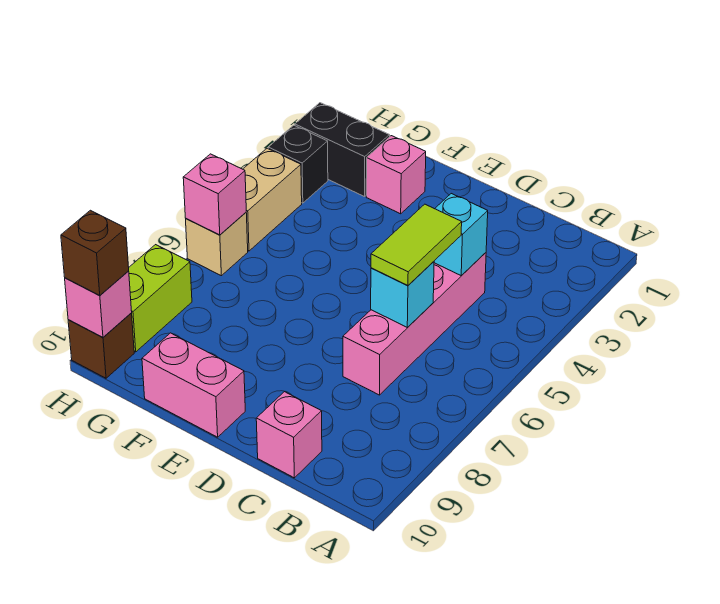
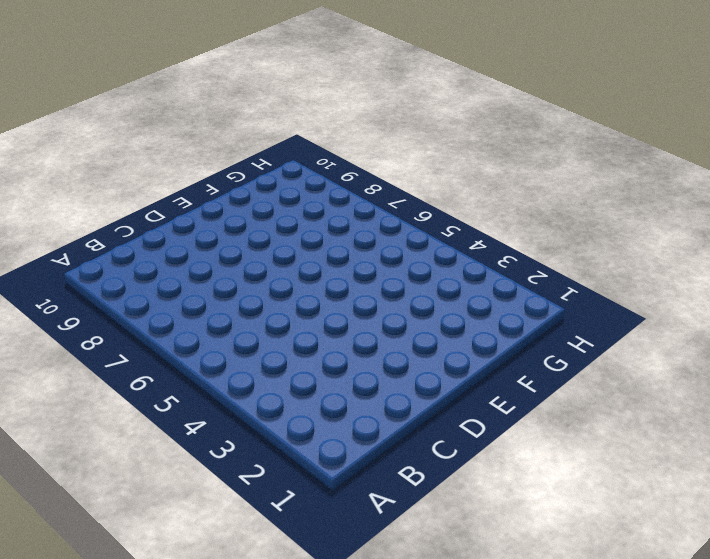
none -> pink brick C4:C7 level 1
none -> pink brick C10 level 1
none -> pink brick E10:F10 level 1

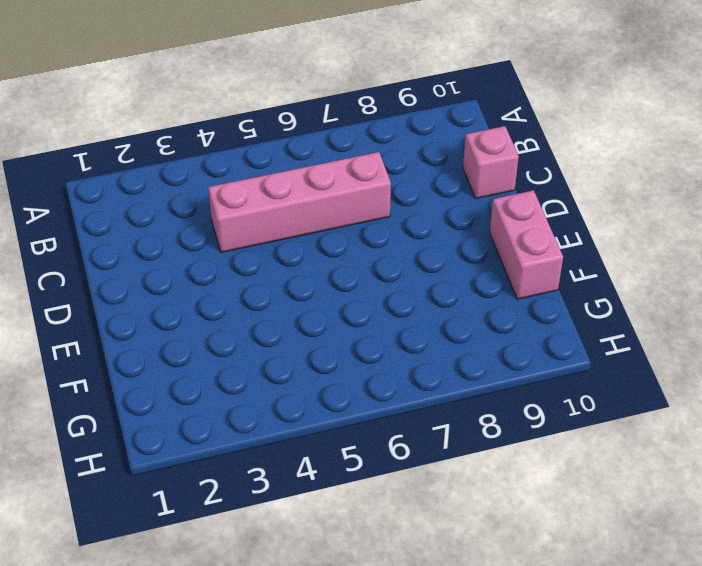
none -> pink brick F2 level 1
none -> black brick G2:H2 level 1
none -> black brick H3 level 1

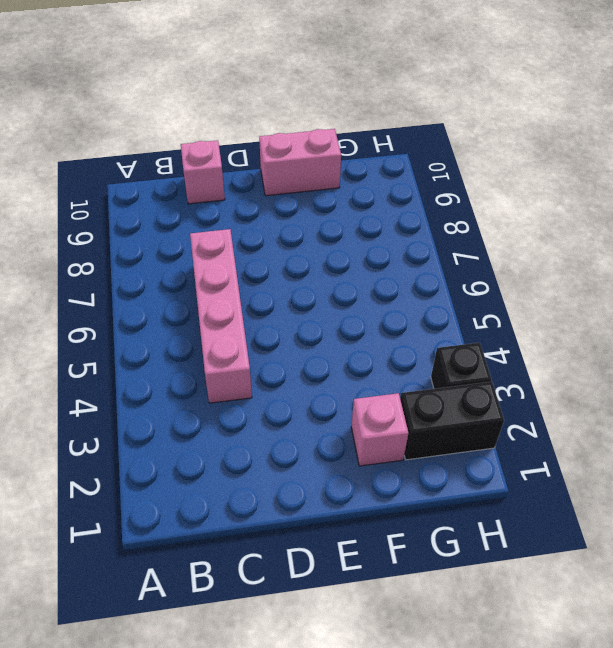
none -> tan brick H4:H5 level 1
none -> tan brick H6 level 1
none -> lime brick H8:H9 level 1

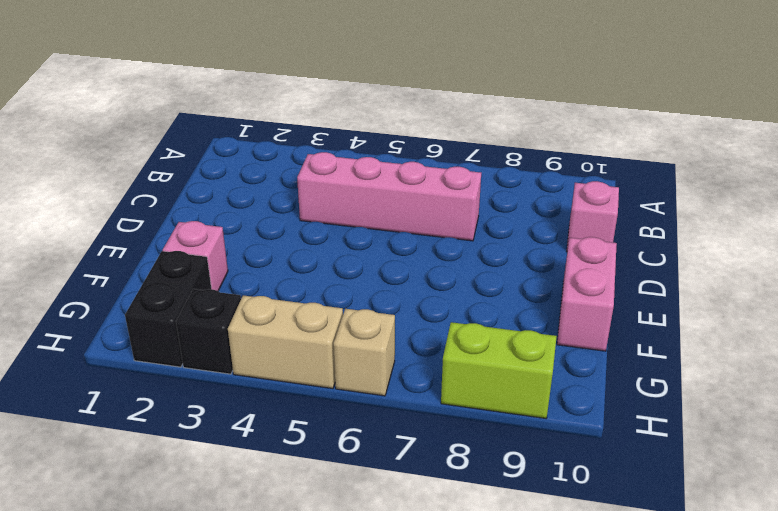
none -> brown brick H10 level 1
none -> cyan brick C4 level 2
none -> cyan brick C6 level 2

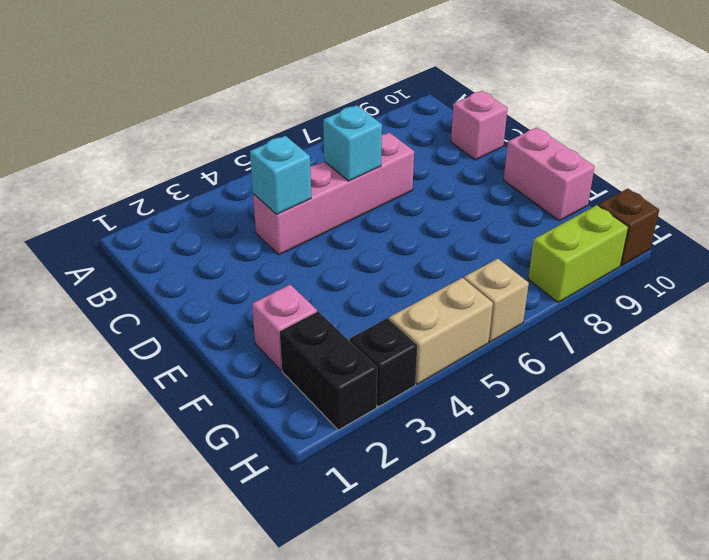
none -> pink brick H6 level 2
none -> pink brick H10 level 2
none -> lime tile C5:C6 level 3

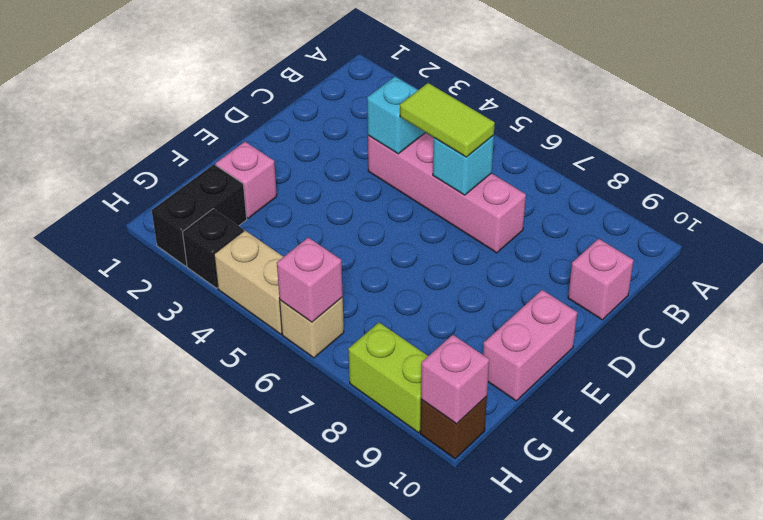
none -> brown brick H10 level 3

